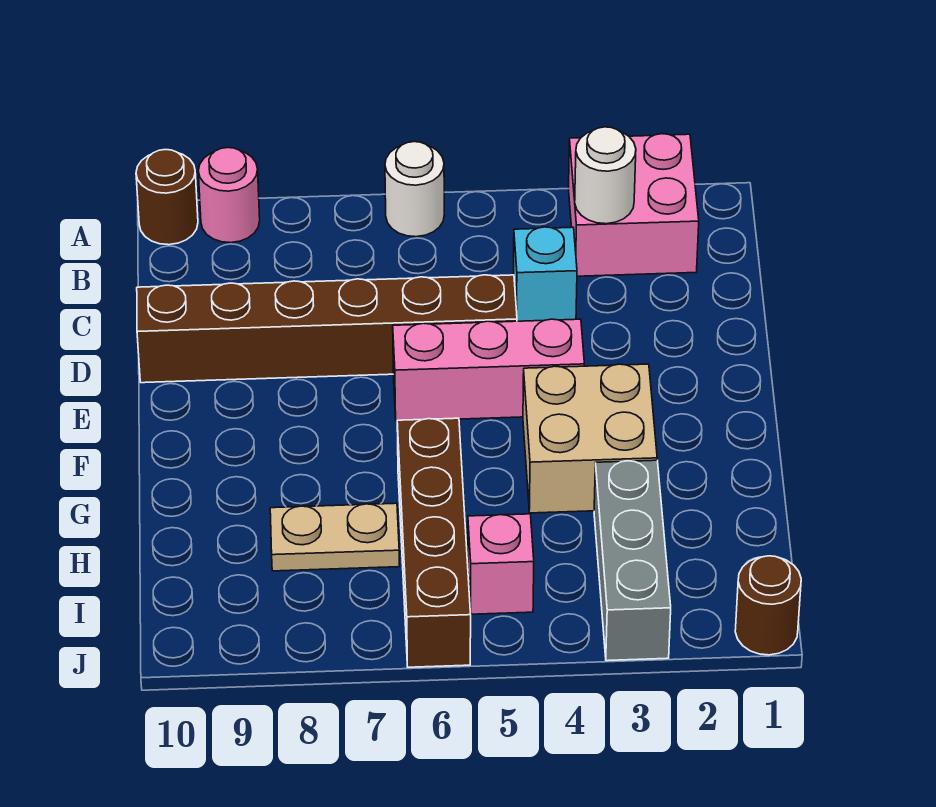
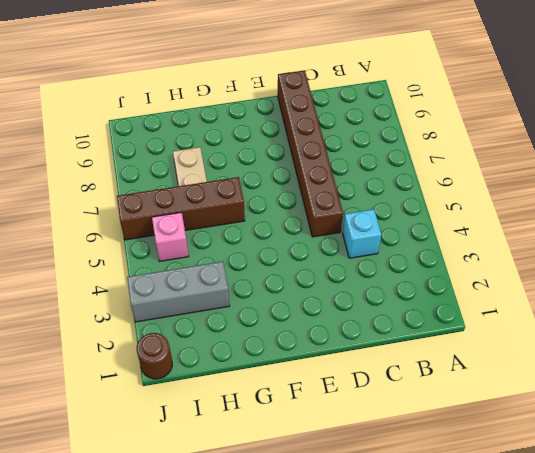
none -> pink brick A2:B3 level 1
none -> white round brick A6 level 1
none -> pink round brick A9 level 1

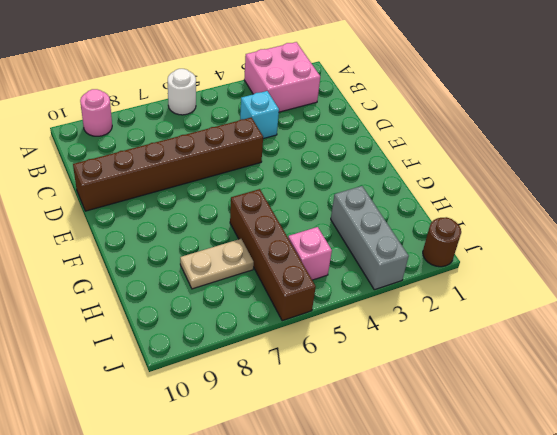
none -> brown round brick A10 level 1
none -> pink brick E4:E6 level 1
none -> tan brick F3:G4 level 1

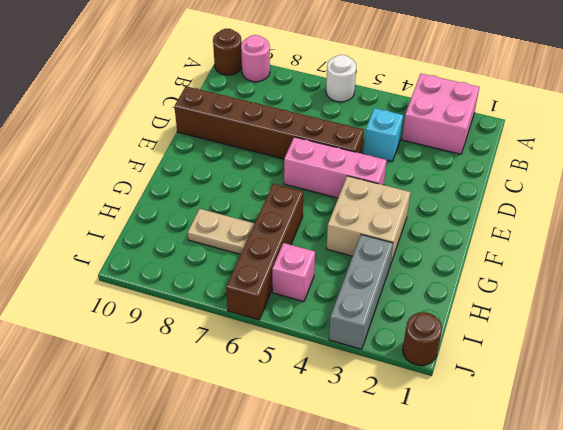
none -> white round brick B3 level 2

